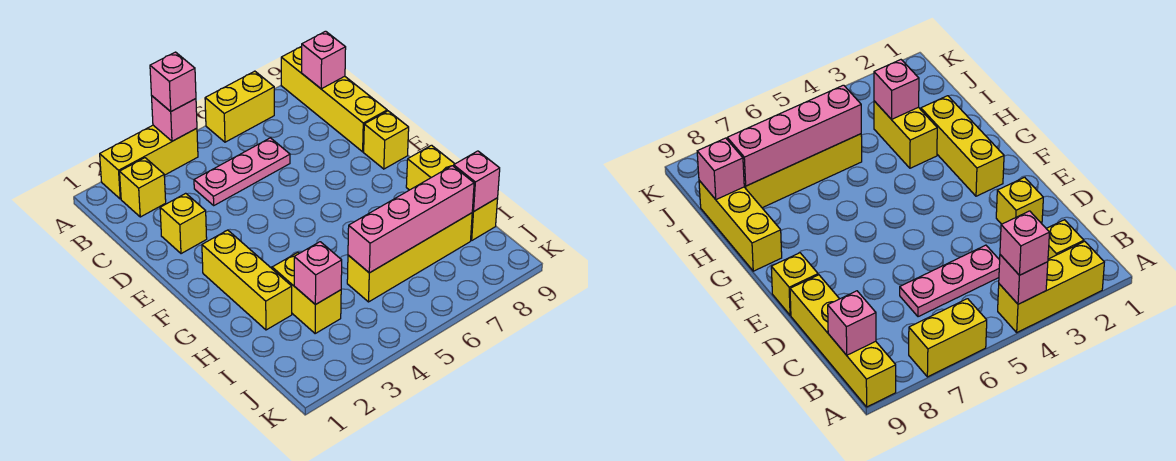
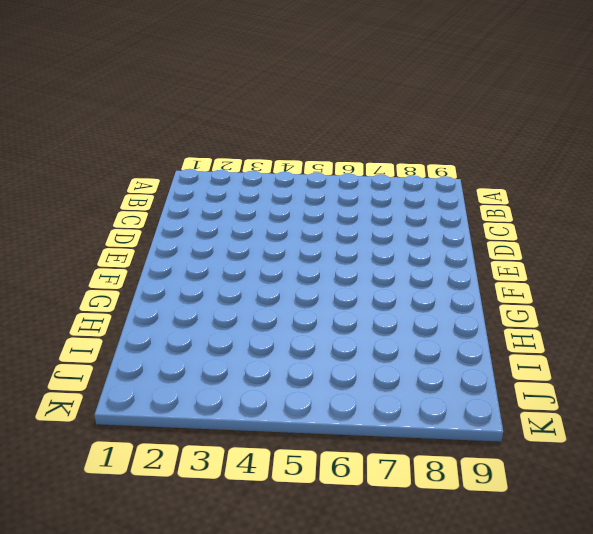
none -> yellow brick A2:A4 level 1
none -> yellow brick A6:A7 level 1
none -> yellow brick A9:D9 level 1

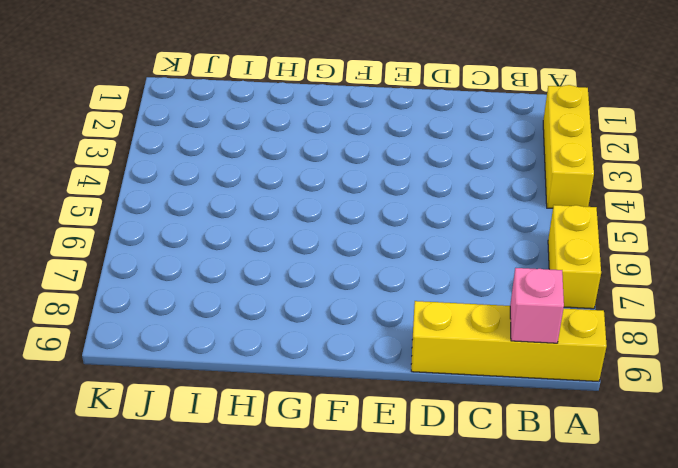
none -> yellow brick B2 level 1
none -> pink plate C4:C6 level 1
none -> yellow brick D2 level 1

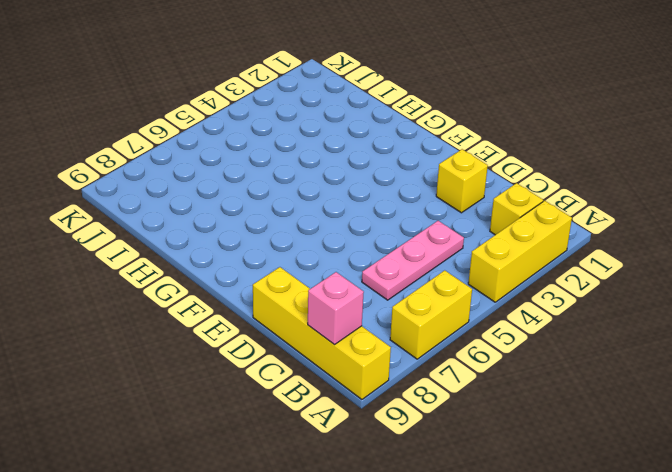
none -> yellow brick E9 level 1
none -> yellow brick F2:H2 level 1
none -> yellow brick G9:I9 level 1

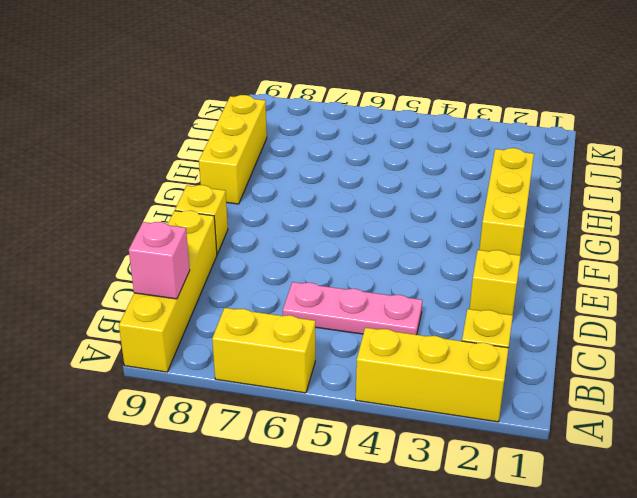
none -> yellow brick H3:I3 level 1
none -> yellow brick I5:I8 level 1
none -> pink brick A4 level 2

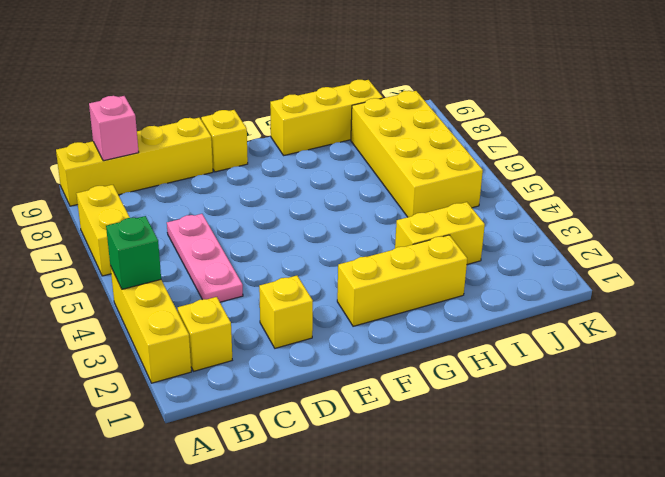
green brick A4 level 2 -> pink brick A4 level 2
yellow brick I5:J8 level 1 -> yellow brick I5:I8 level 1
none -> pink brick I3 level 2
none -> pink brick I5:I8 level 2
none -> pink brick I9 level 2

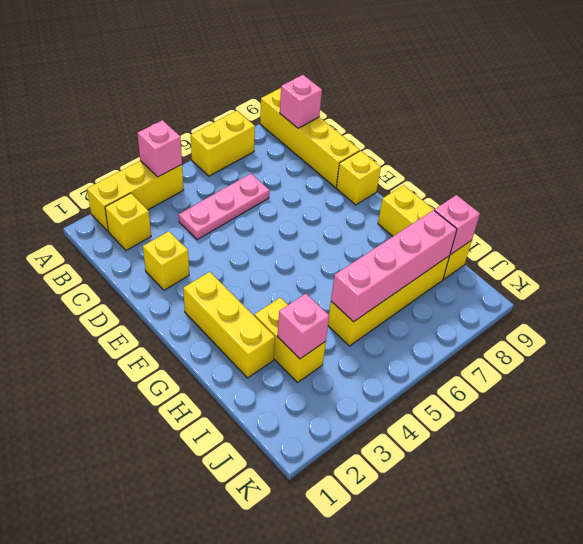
none -> pink brick A4 level 3

